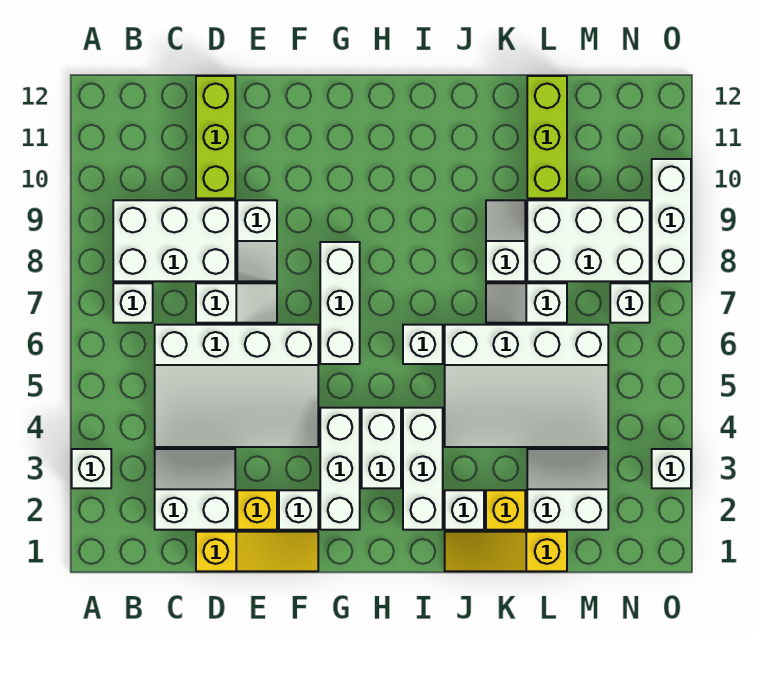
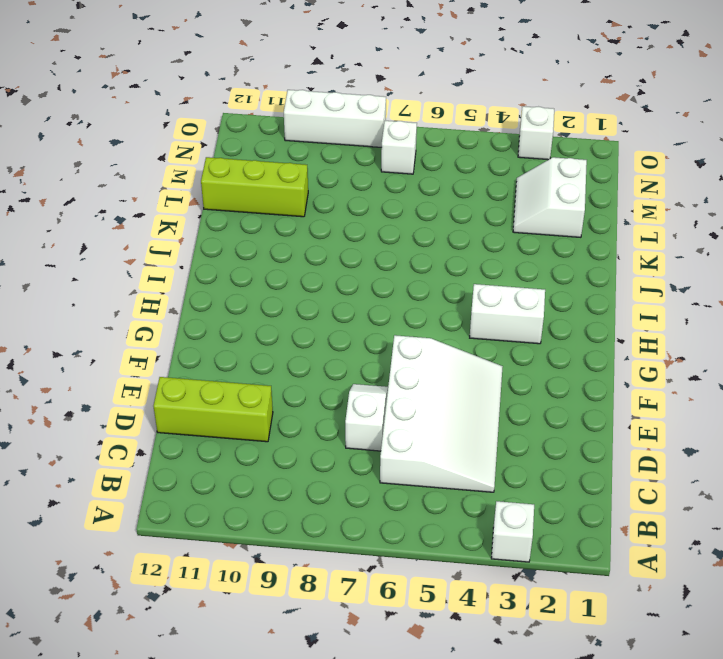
none -> white brick B7 level 1
none -> white brick B8:D9 level 1
none -> white slope C2:D3 level 1 top 2

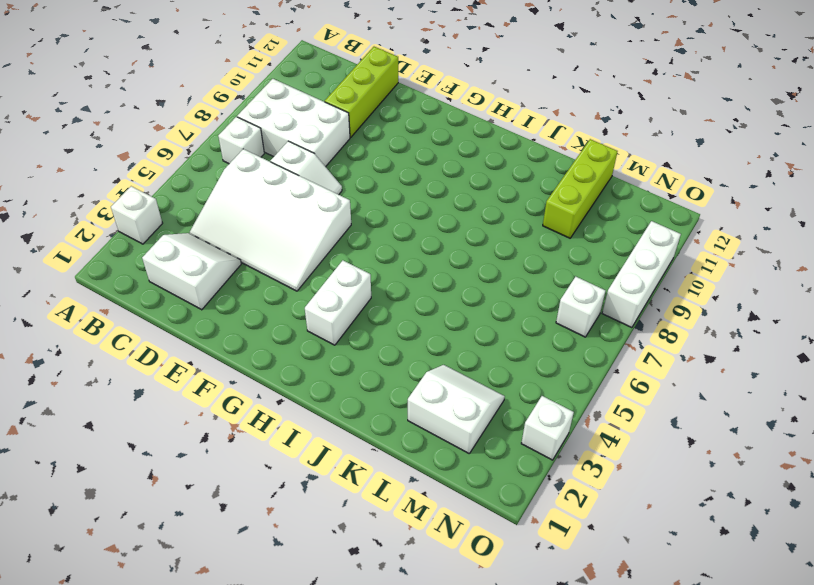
none -> yellow slope D1:F1 level 1 top D
none -> yellow brick E2 level 1
none -> white slope E8:E9 level 1 top 9

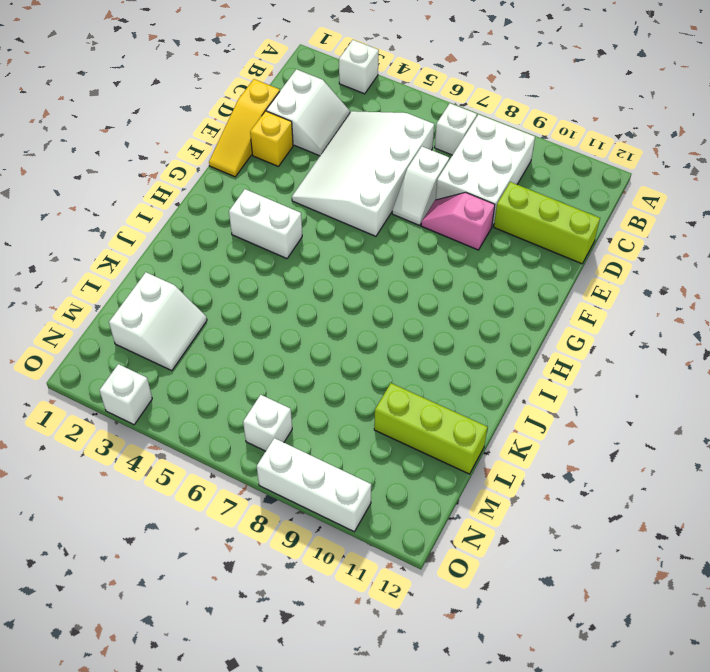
pink slope E8:E9 level 1 top 9 -> white slope E8:E9 level 1 top 9
none -> white brick F2 level 1
none -> white brick G2:G4 level 1
none -> white brick G6:G8 level 1

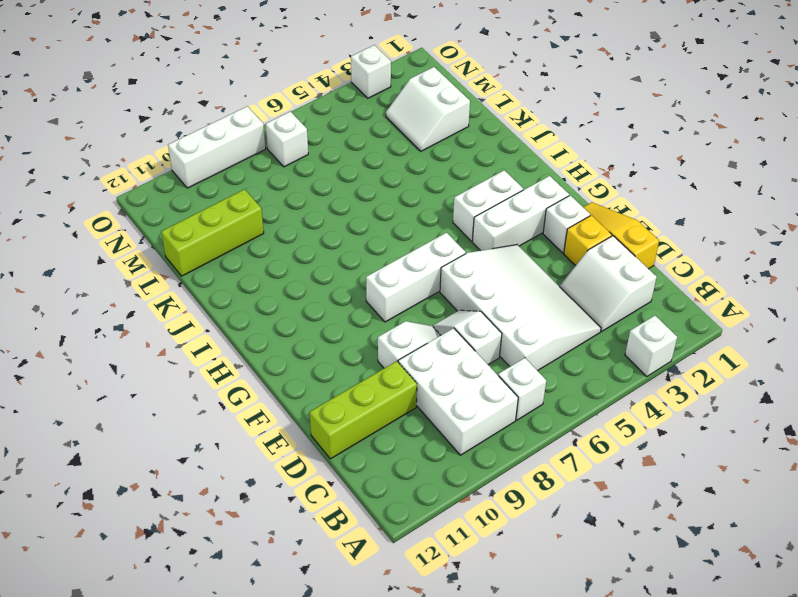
none -> white brick I2:I4 level 1
none -> white brick I6 level 1
none -> yellow slope J1:L1 level 1 top L

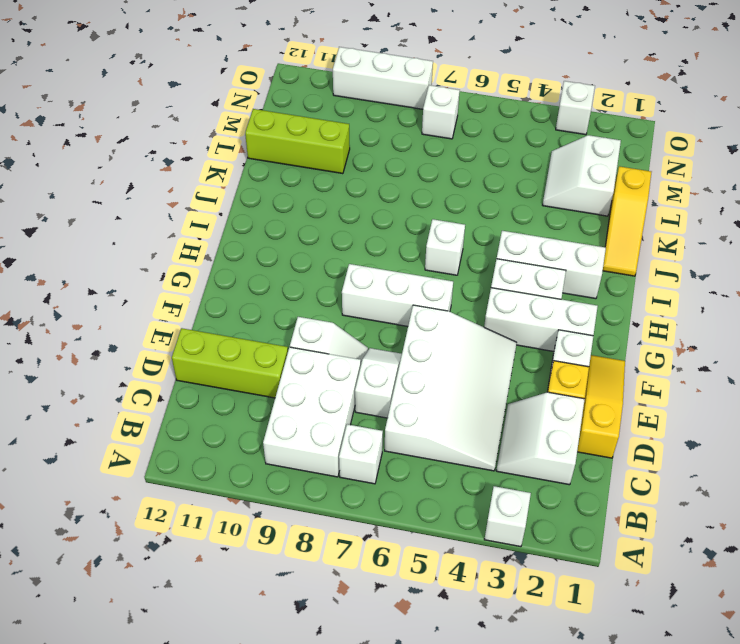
none -> white brick J2 level 1
none -> white slope J4:M6 level 1 top 6
none -> yellow brick K2 level 1

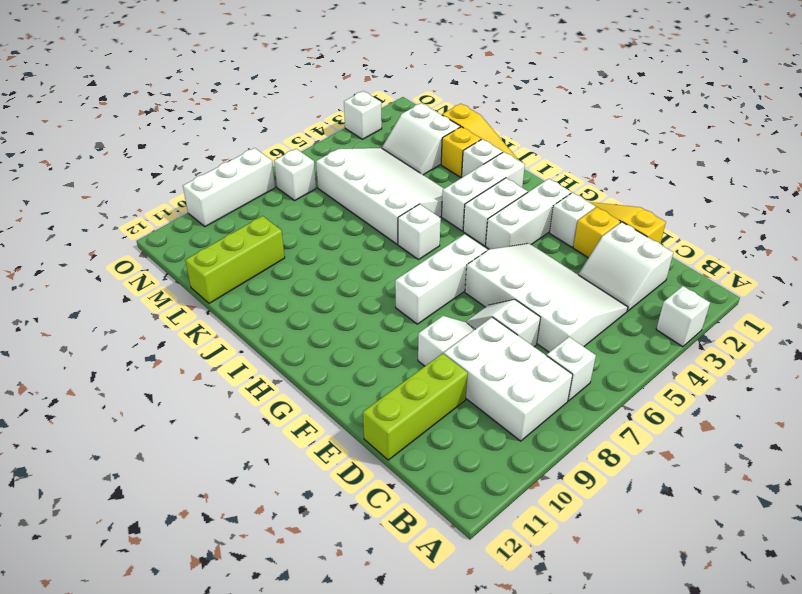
none -> white slope K7:L7 level 1 top L
none -> white slope K8:K9 level 1 top 8
none -> white brick L8:N9 level 1

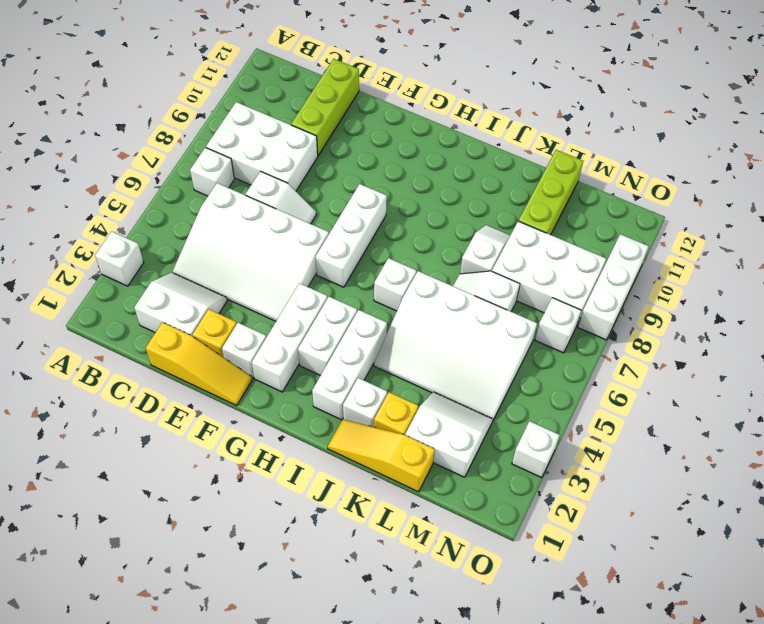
none -> white slope E8:E9 level 1 top 9

